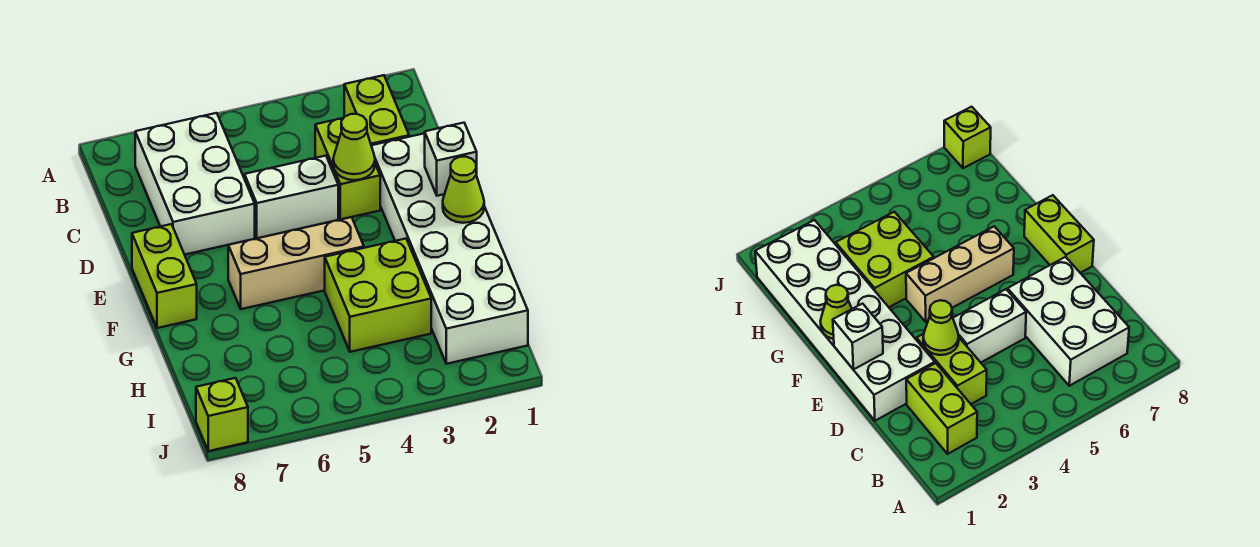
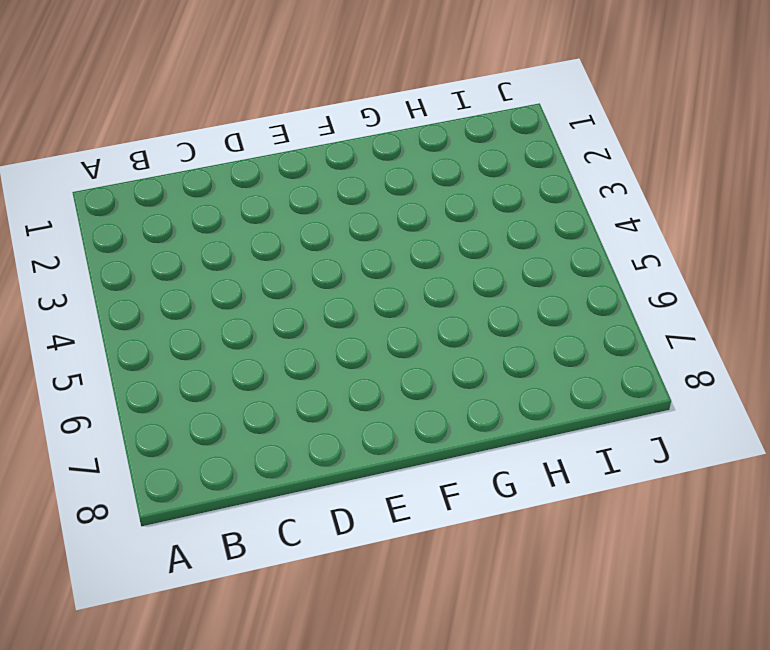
none -> lime brick B2:C2 level 1
none -> white brick B6:D7 level 1
none -> lime brick C3:D3 level 1

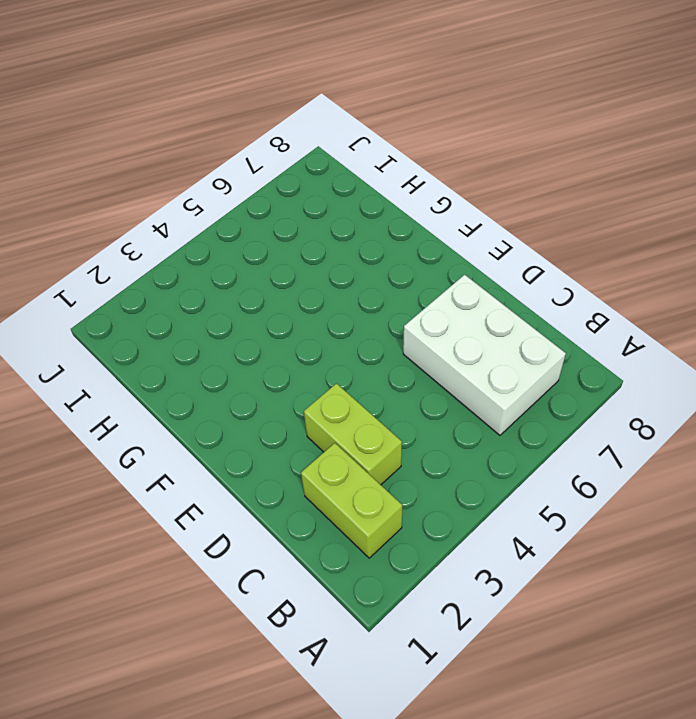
none -> white brick D1:I2 level 1
none -> white brick D4:D5 level 1
none -> lime brick E8:F8 level 1

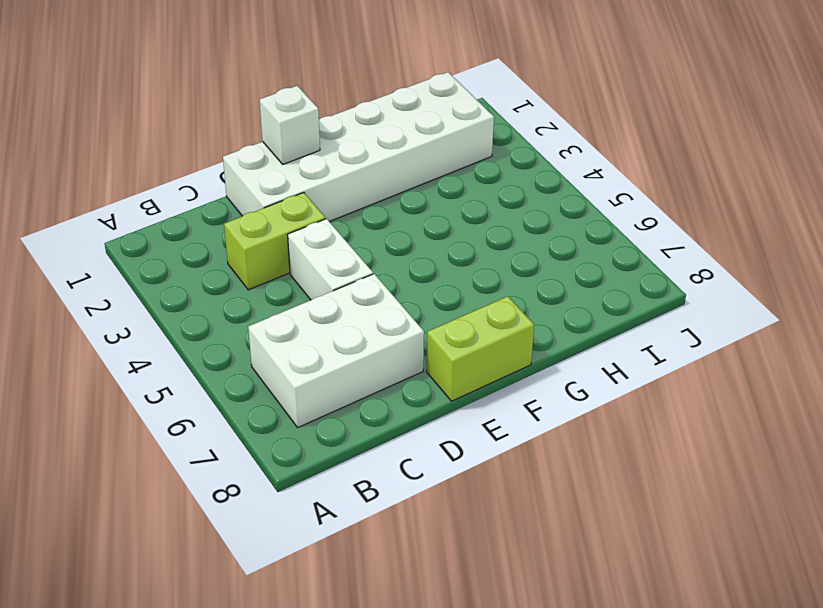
none -> lime brick B2:C2 level 1
none -> tan brick F4:F6 level 1
none -> lime brick G3:H4 level 1

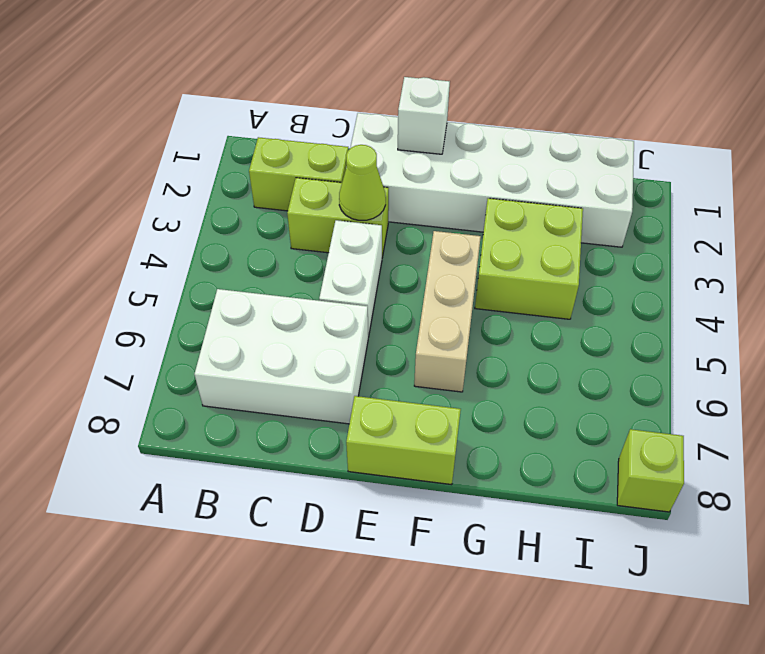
none -> lime cone F1 level 2

